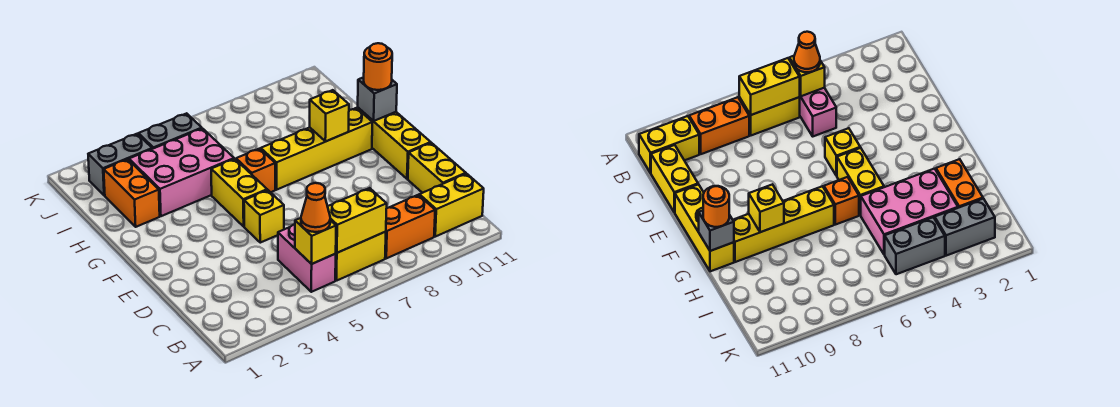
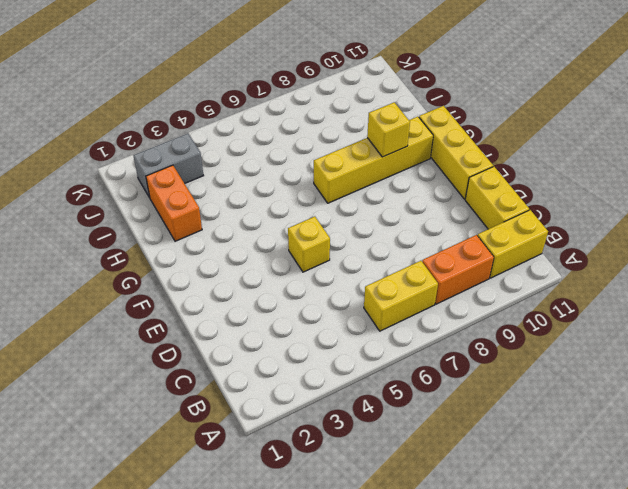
none -> pink brick B5:C5 level 1
none -> yellow brick F5:G5 level 1
none -> orange brick G6 level 1

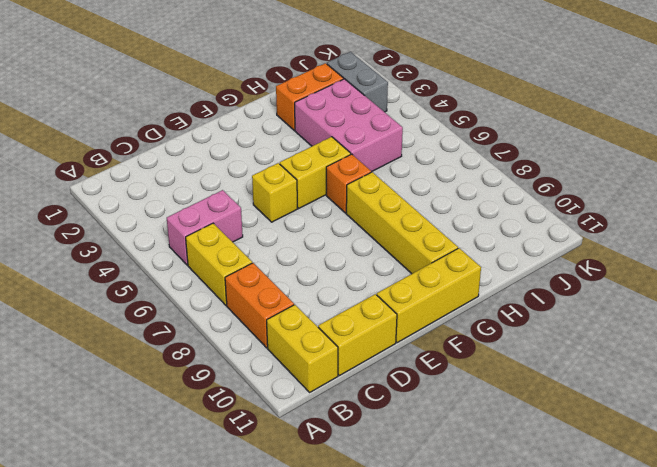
none -> grey brick J4:J5 level 1
none -> yellow brick B5 level 2
none -> yellow brick B6:B7 level 2

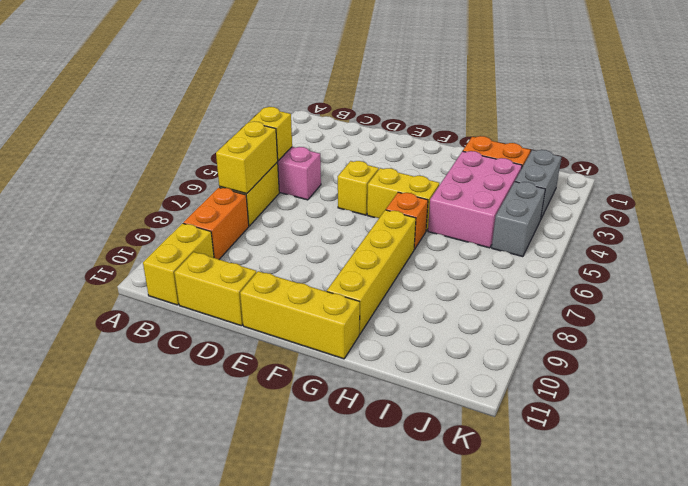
none -> yellow brick G9 level 2
none -> grey brick G11 level 2
none -> orange cone B5 level 3

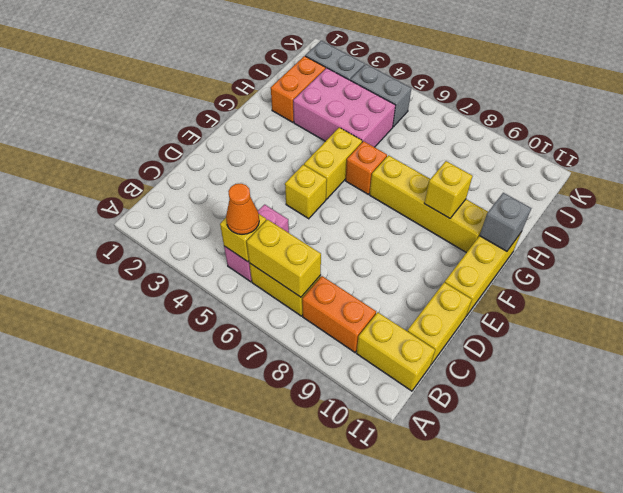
none -> orange round brick G11 level 3

